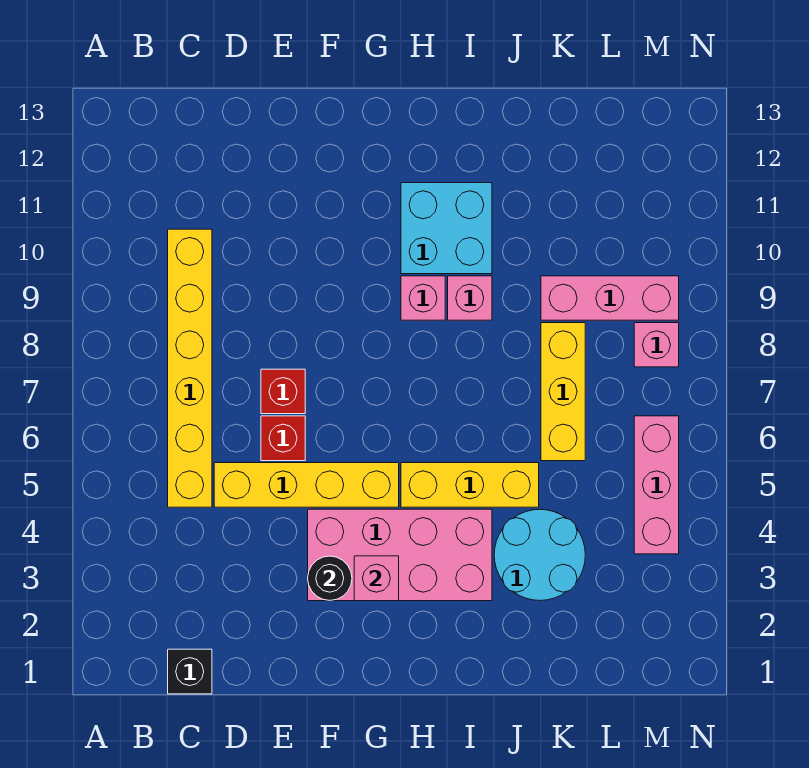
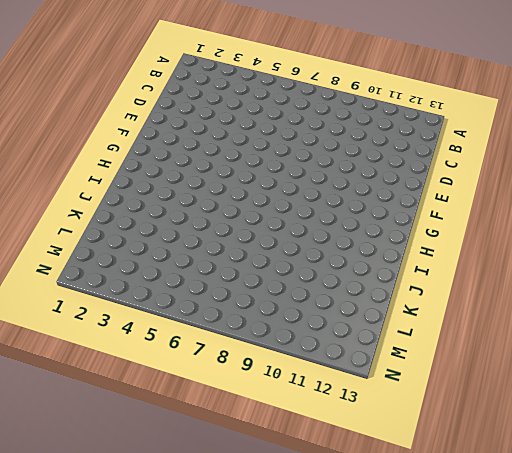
none -> black brick C1 level 1
none -> yellow brick C5:C10 level 1
none -> yellow brick D5:G5 level 1

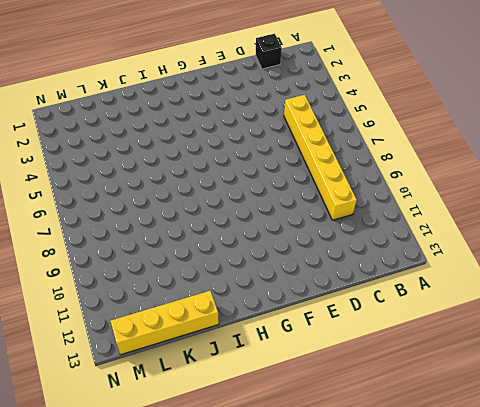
yellow brick J13:M13 level 1 -> yellow brick D5:G5 level 1
none -> red brick E6 level 1
none -> red brick E7 level 1
none -> pink brick F3:I4 level 1

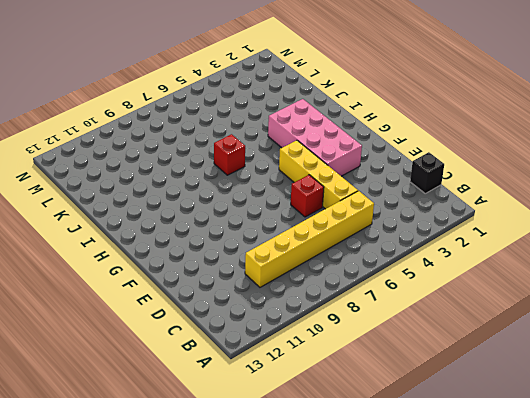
red brick I7 level 1 -> red brick E7 level 1
none -> yellow brick H5:J5 level 1
none -> pink brick H9 level 1
none -> cyan brick H10:I11 level 1

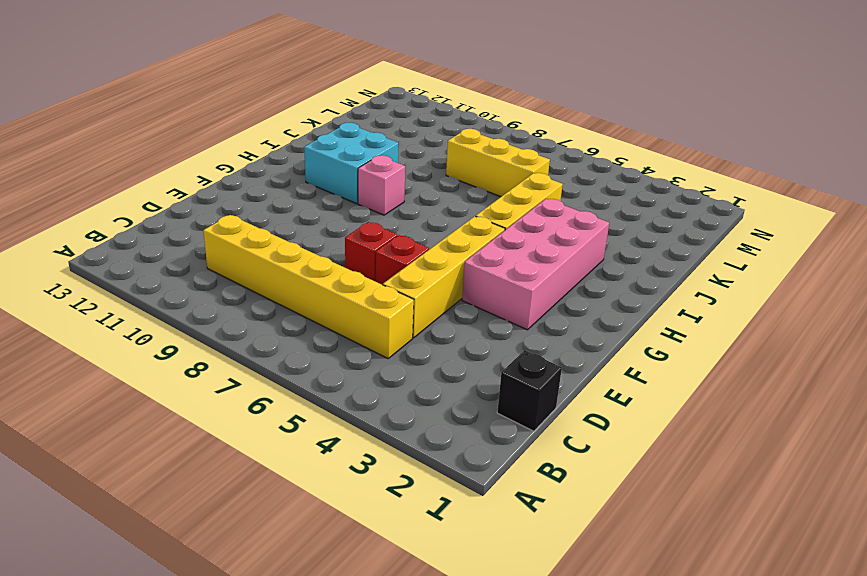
none -> pink brick I9 level 1
none -> cyan round brick J3:K4 level 1
none -> pink brick K9:M9 level 1

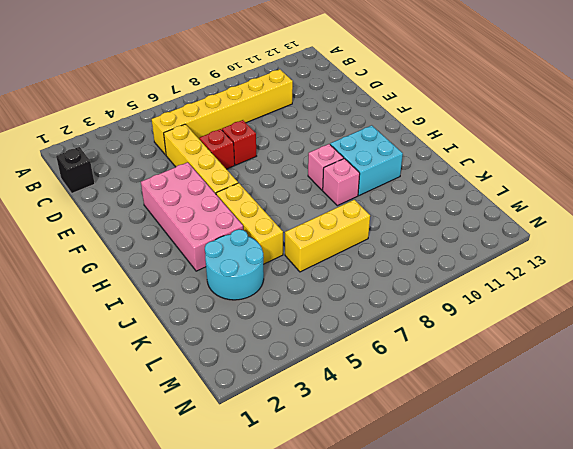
none -> pink brick K9:M9 level 1
none -> pink brick M4:M6 level 1
none -> pink brick M8 level 1

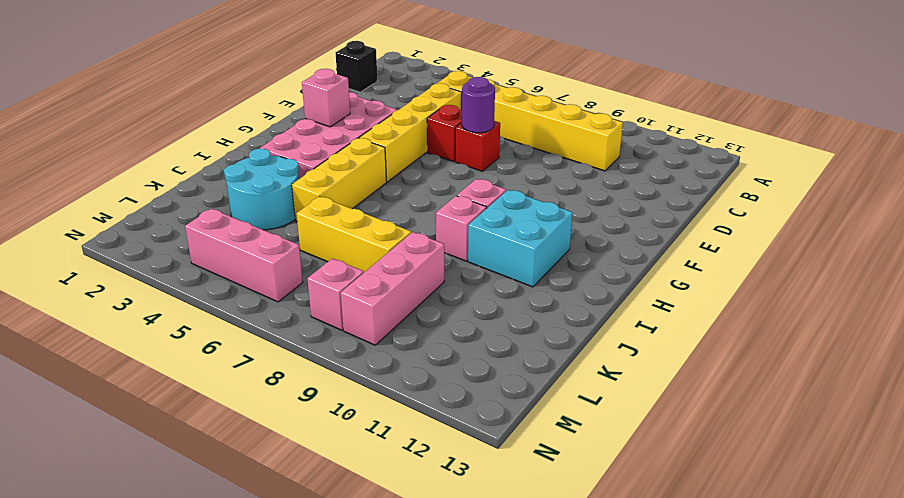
purple round brick E7 level 2 -> none
none -> black round brick F3 level 2

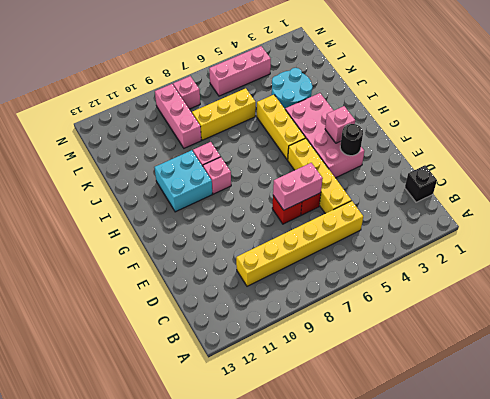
pink brick E6:E7 level 2 -> none

